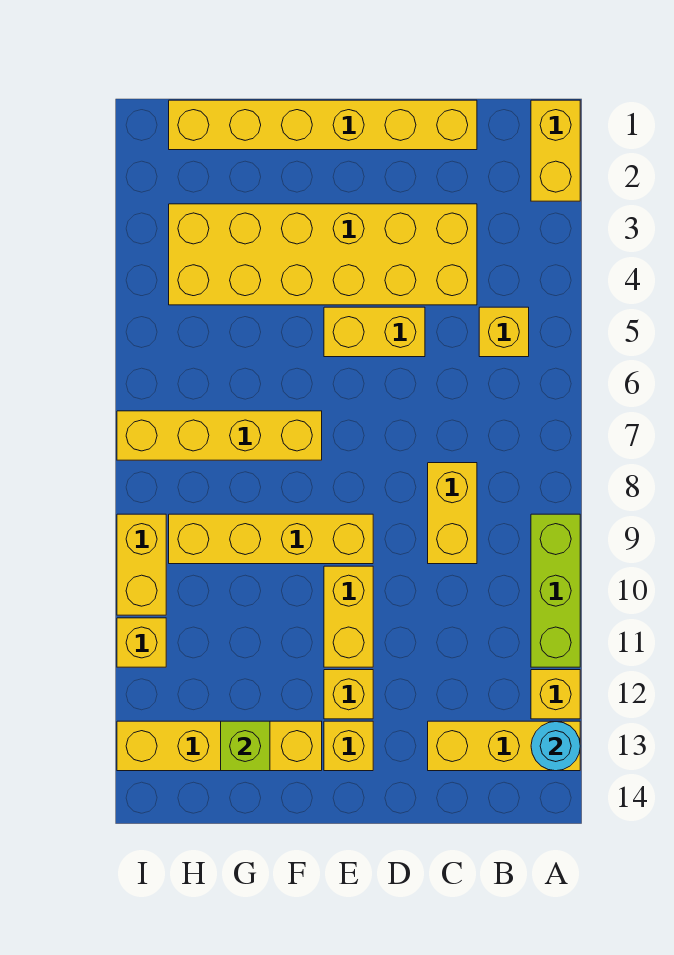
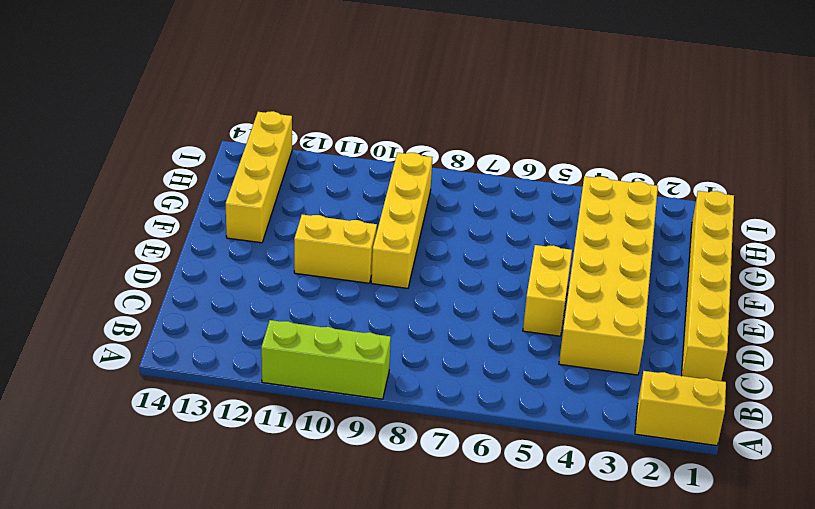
none -> yellow brick A12 level 1
none -> yellow brick A13:C13 level 1
none -> yellow brick B5 level 1

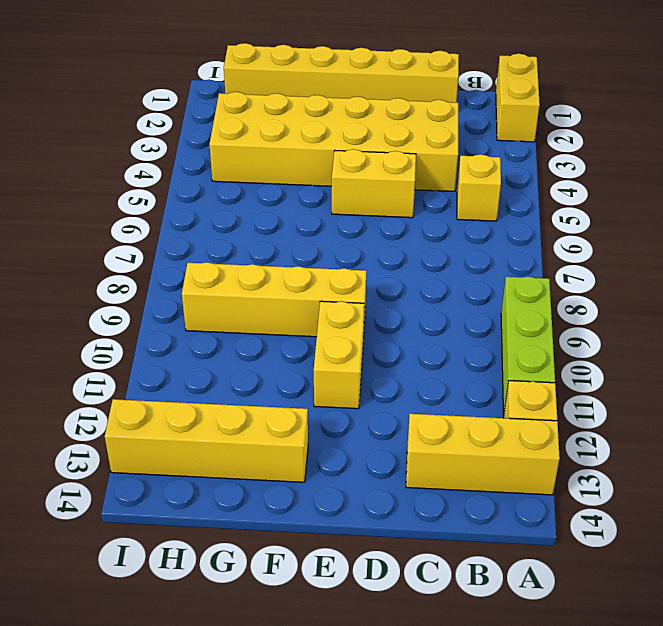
none -> yellow brick C8:C9 level 1
none -> yellow brick E12 level 1
none -> yellow brick E13 level 1

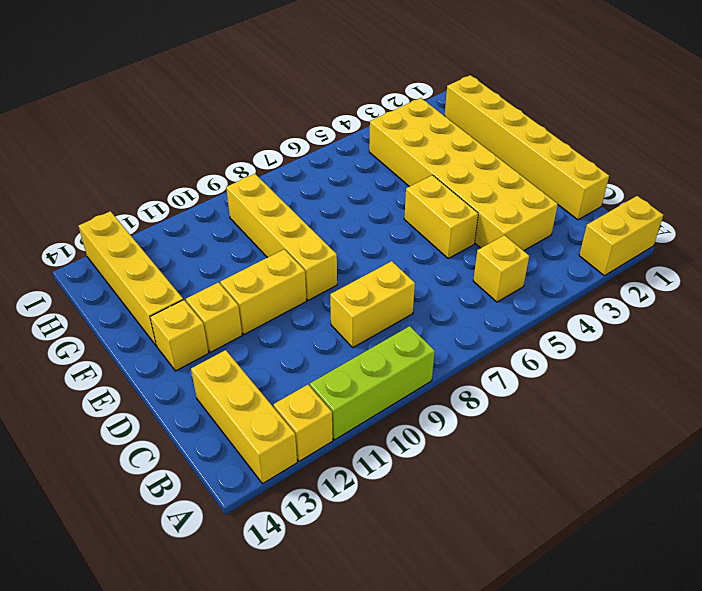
none -> yellow brick F7:I7 level 1
none -> yellow brick I9:I10 level 1
none -> yellow brick I11 level 1

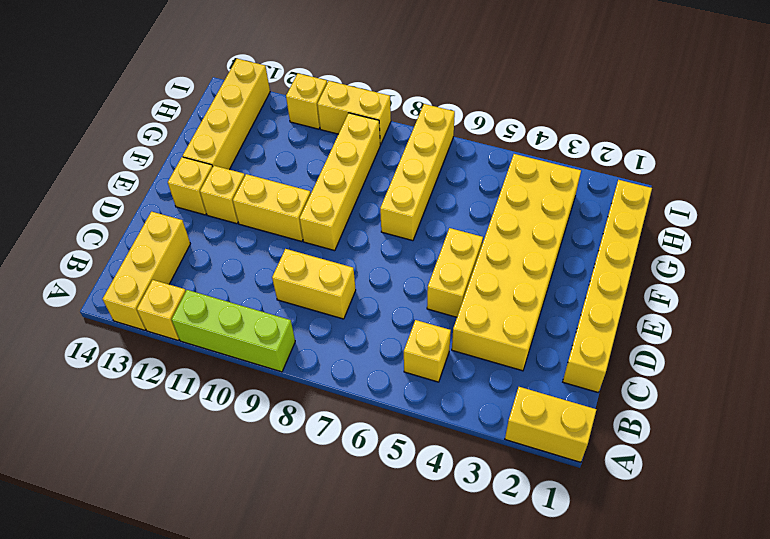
none -> cyan round brick A13 level 2
none -> lime brick G13 level 2

